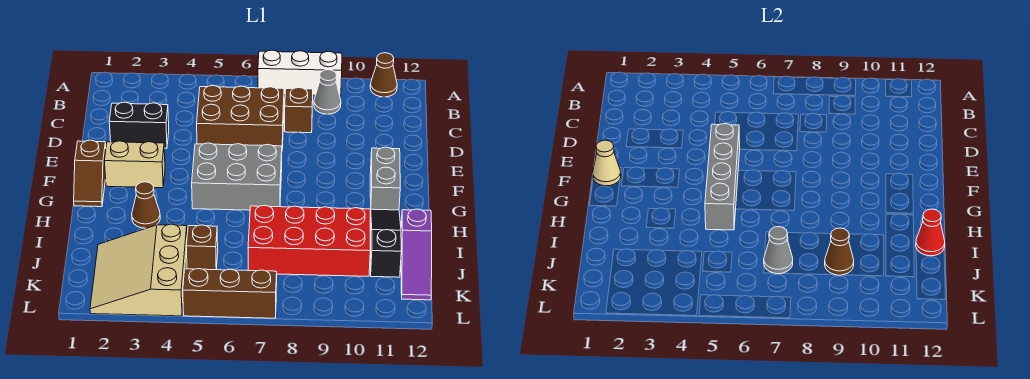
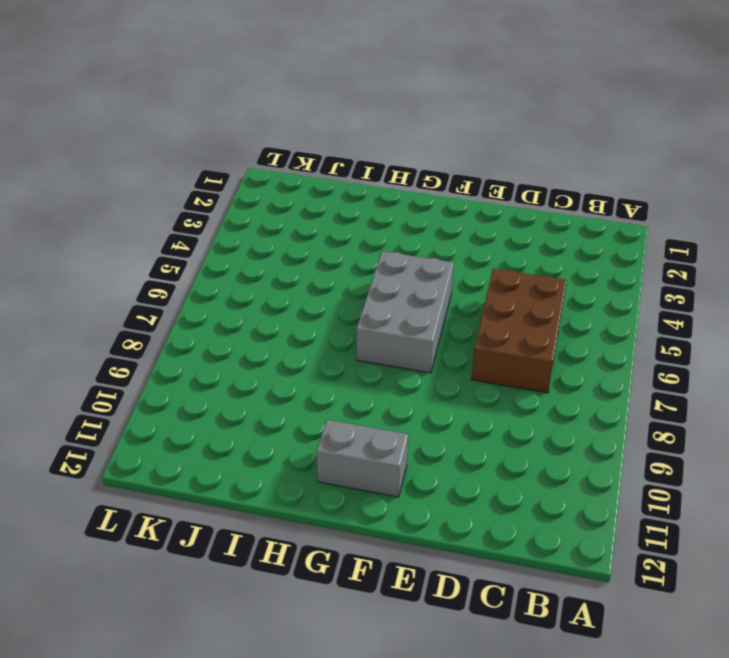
none -> white brick A7:A9 level 1
none -> brown cone A11 level 1
none -> grey cone B9 level 1

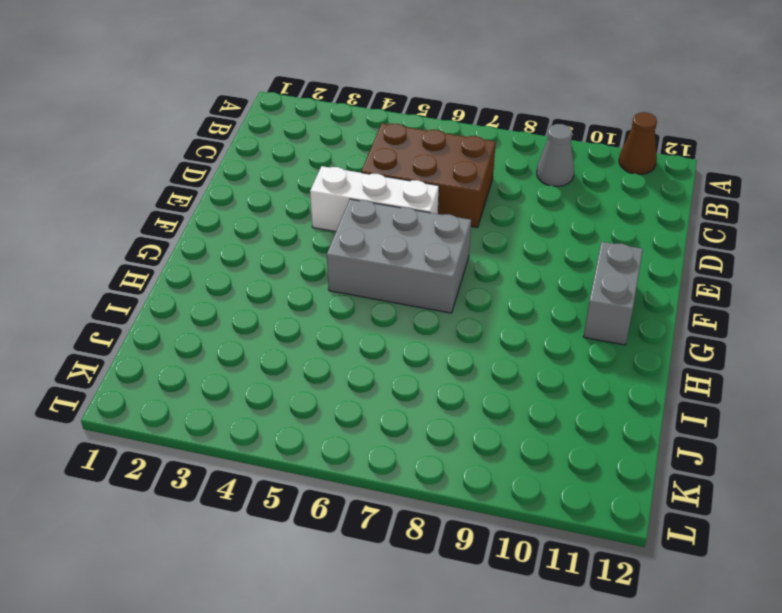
white brick E4:E6 level 1 -> white brick A7:A9 level 1
none -> brown brick C8 level 1
none -> black brick D2:D3 level 1
none -> brown slope F1:G1 level 1 top F

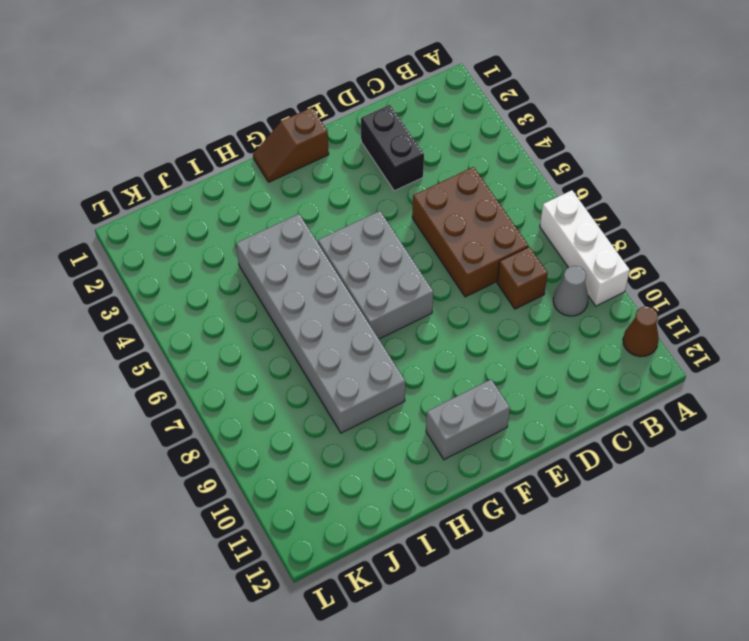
grey brick H4:I9 level 1 -> red brick I7:J10 level 1
none -> tan brick F2:F3 level 1
none -> brown cone H3 level 1
none -> black slope H11:J11 level 1 top J

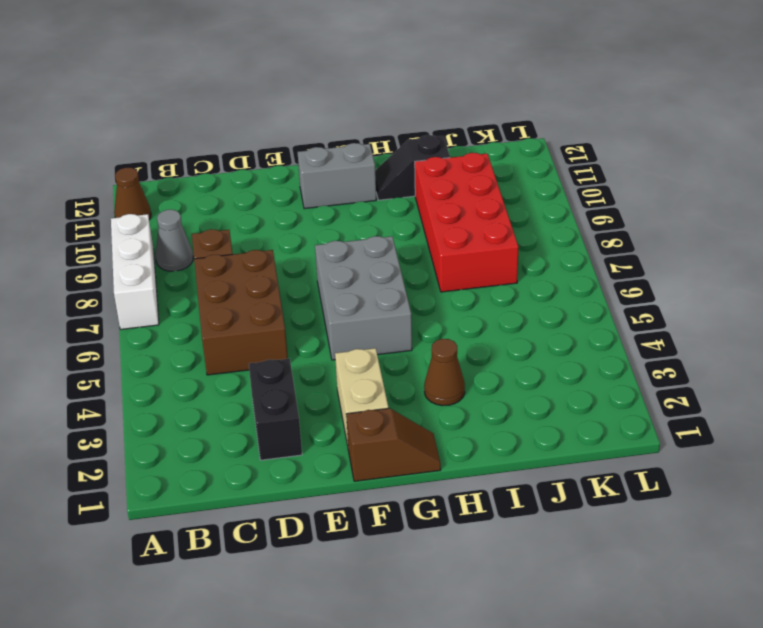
black slope H11:I11 level 1 top I -> black slope H11:J11 level 1 top J
none -> purple slope I12:K12 level 1 top I
none -> tan slope J2:L4 level 1 top 4
none -> brown brick J5 level 1

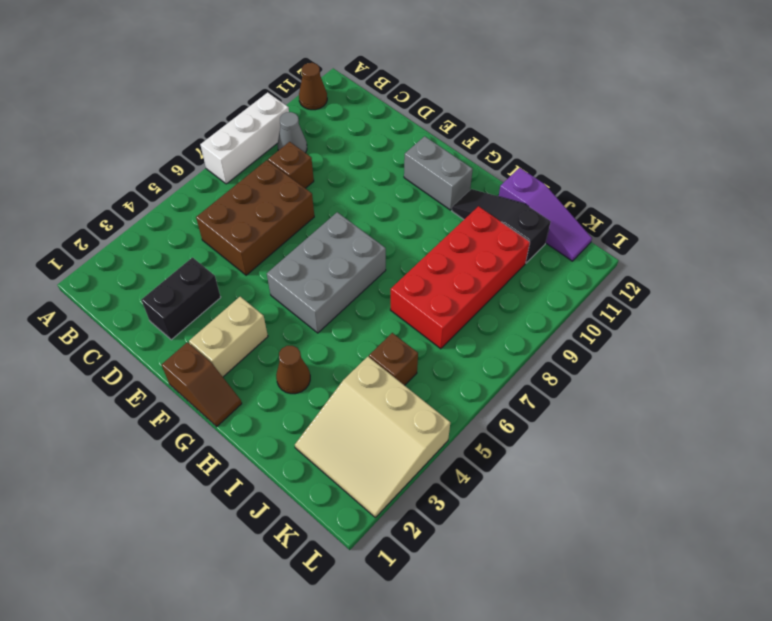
none -> brown brick L5:L7 level 1
none -> grey brick E5:H5 level 2
none -> tan cone F1 level 2

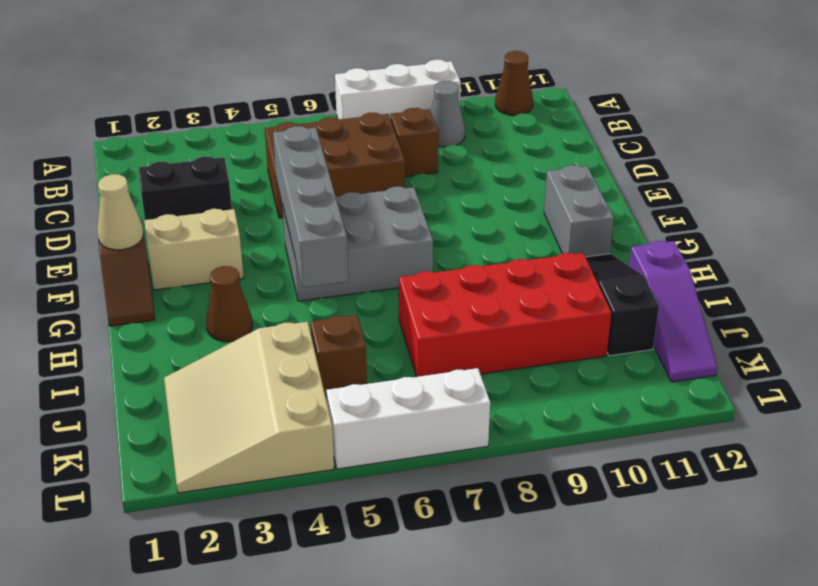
white brick L5:L7 level 1 -> brown brick L5:L7 level 1
none -> red cone I12 level 2
none -> grey cone J7 level 2
none -> brown cone J9 level 2

